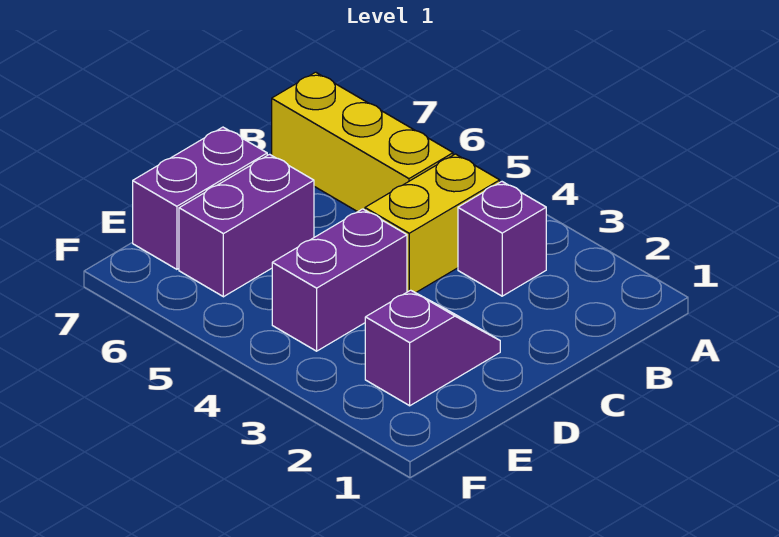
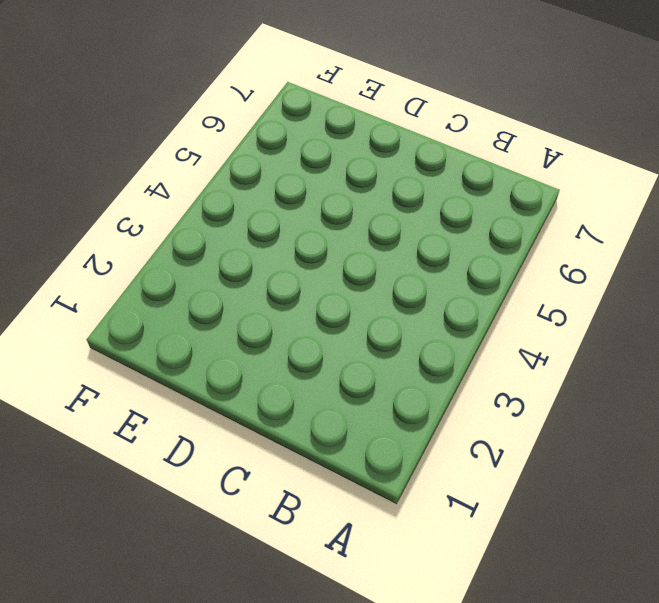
none -> purple brick B3 level 1
none -> yellow brick B4:C4 level 1

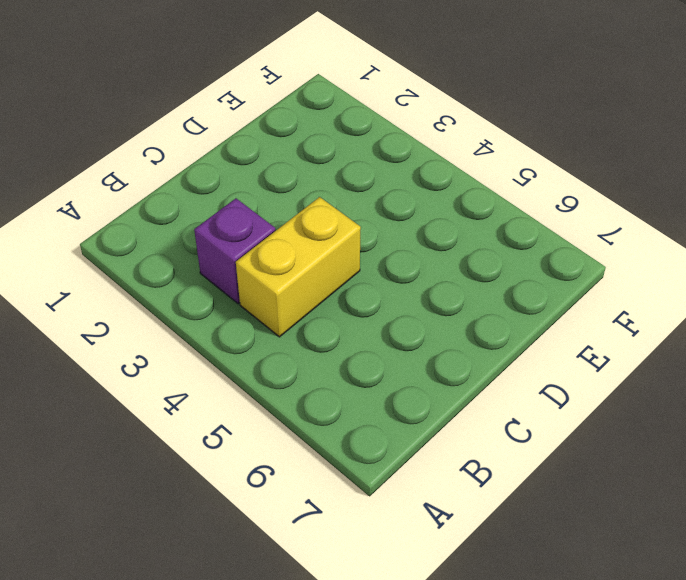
none -> yellow brick B5:B7 level 1
none -> purple slope D2:E2 level 1 top E

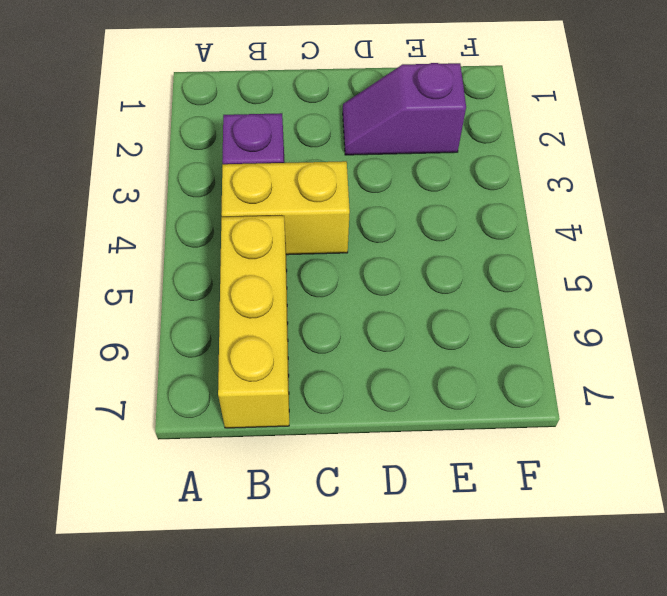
none -> purple brick D4:E4 level 1
none -> purple brick D6:E6 level 1

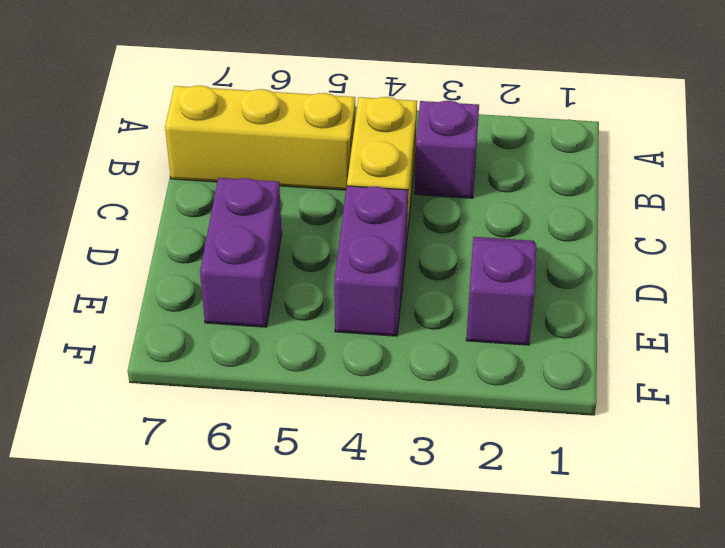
none -> purple brick D7:E7 level 1

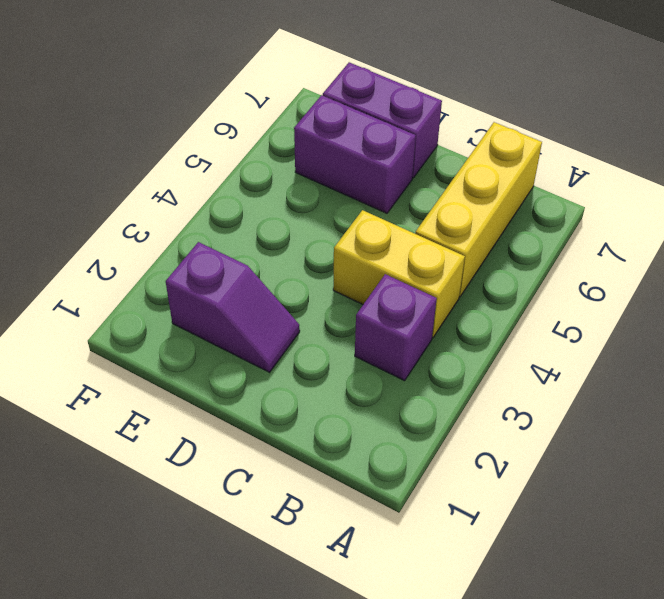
none -> purple brick D4:E4 level 1

